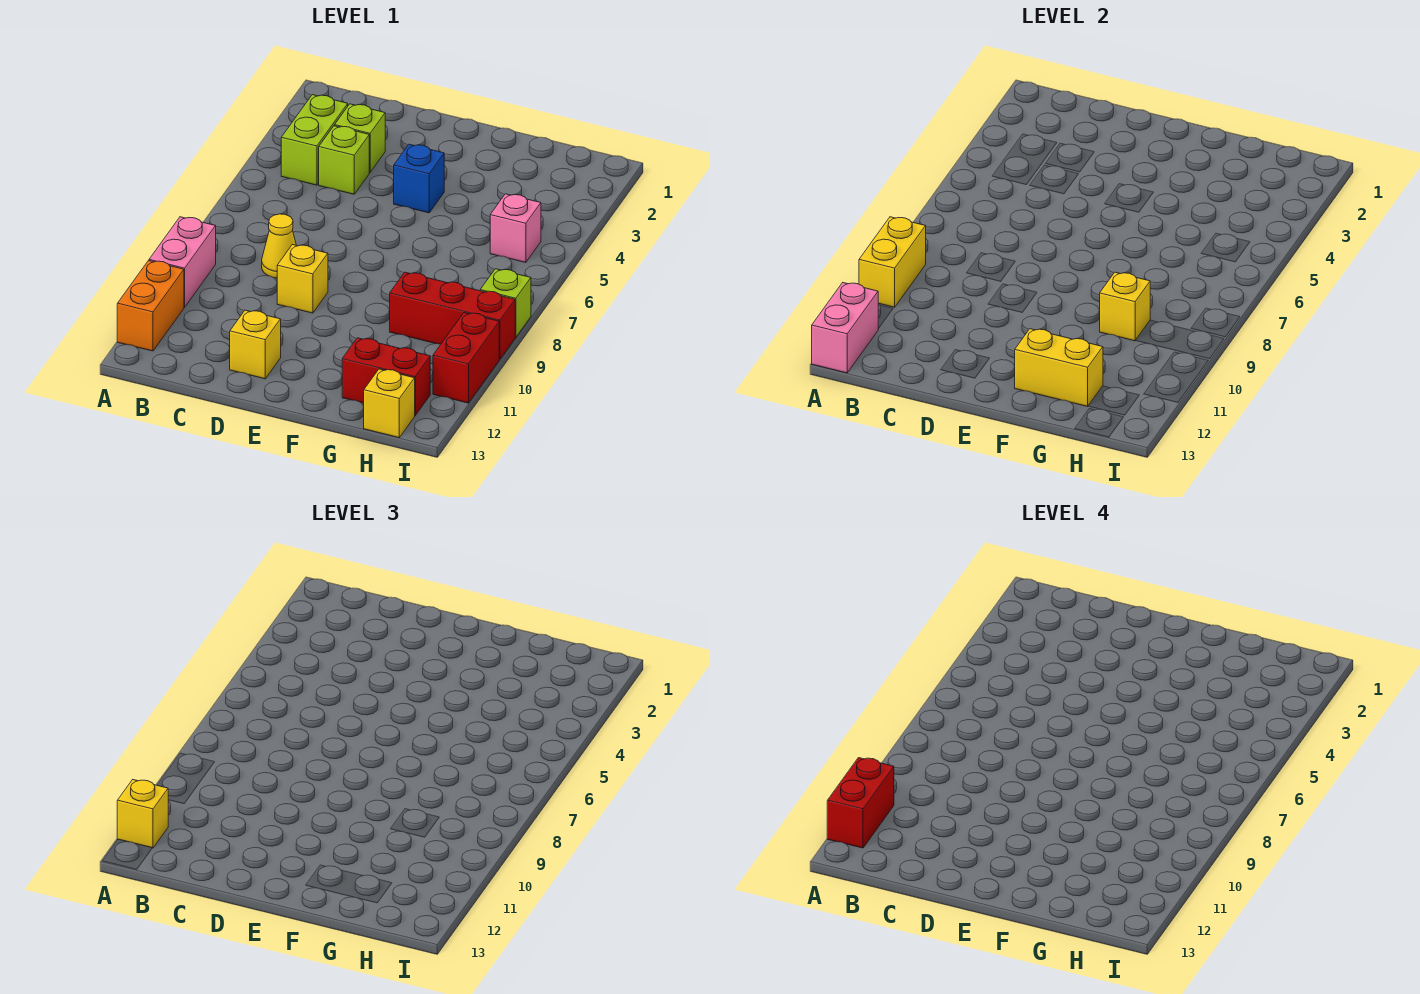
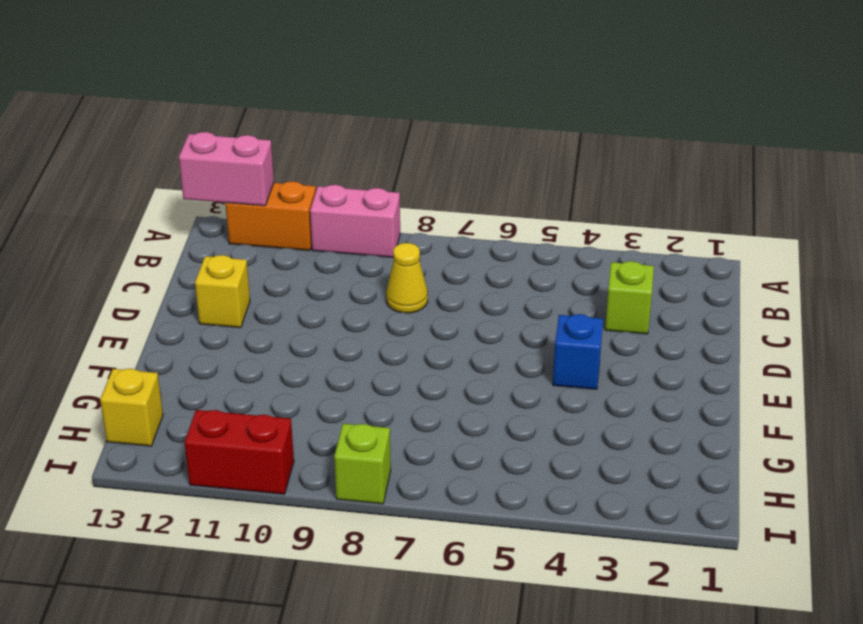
none -> lime brick B3:B4 level 1
none -> lime brick C4 level 1
none -> yellow brick D9 level 1

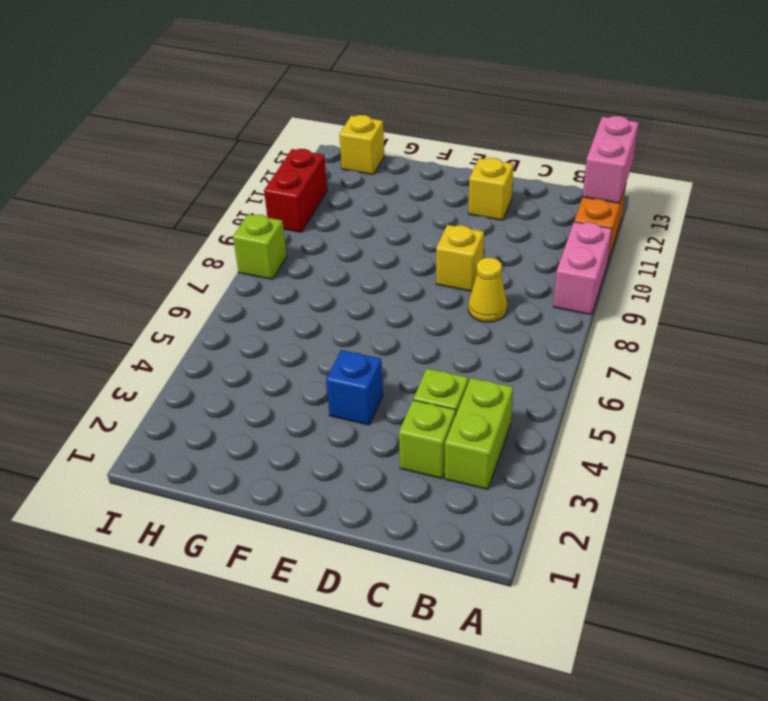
none -> red brick G9:I9 level 1
none -> red brick G12:H12 level 1
none -> pink brick H5 level 1

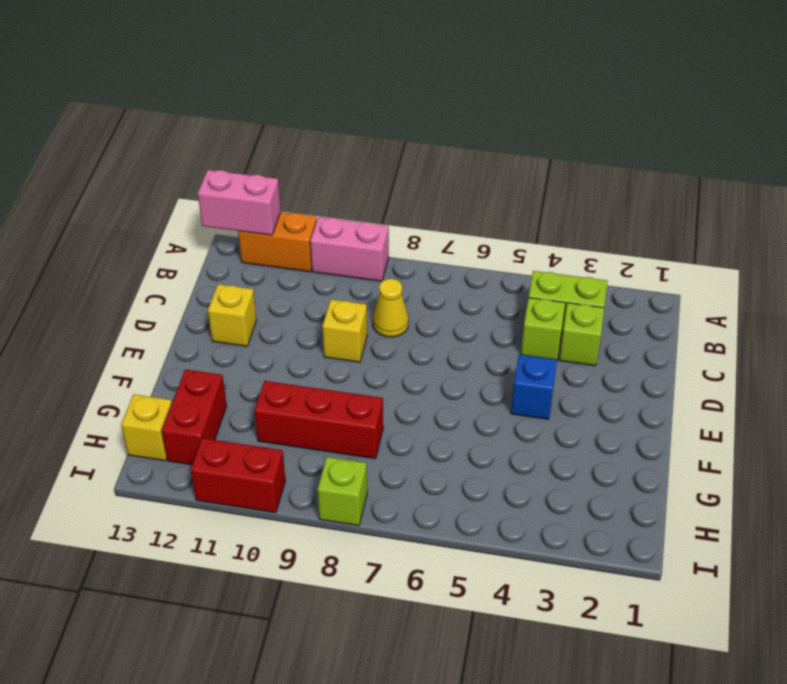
red brick G8:G10 level 1 -> red brick G9:I9 level 1
none -> pink brick H5 level 1
none -> yellow brick A9:A10 level 2
none -> yellow brick F12:G12 level 2

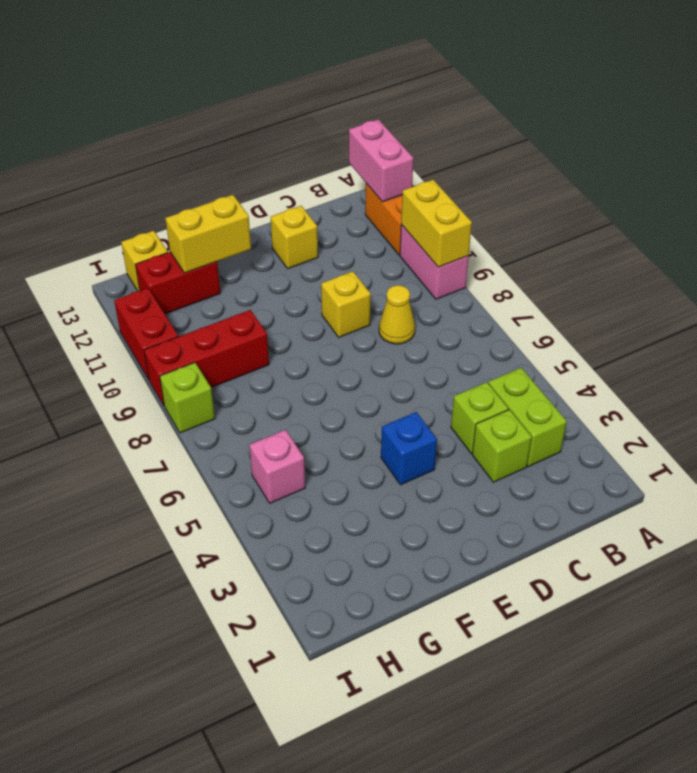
none -> yellow brick G9 level 2
none -> yellow brick A12 level 3
none -> red brick A11:A12 level 4

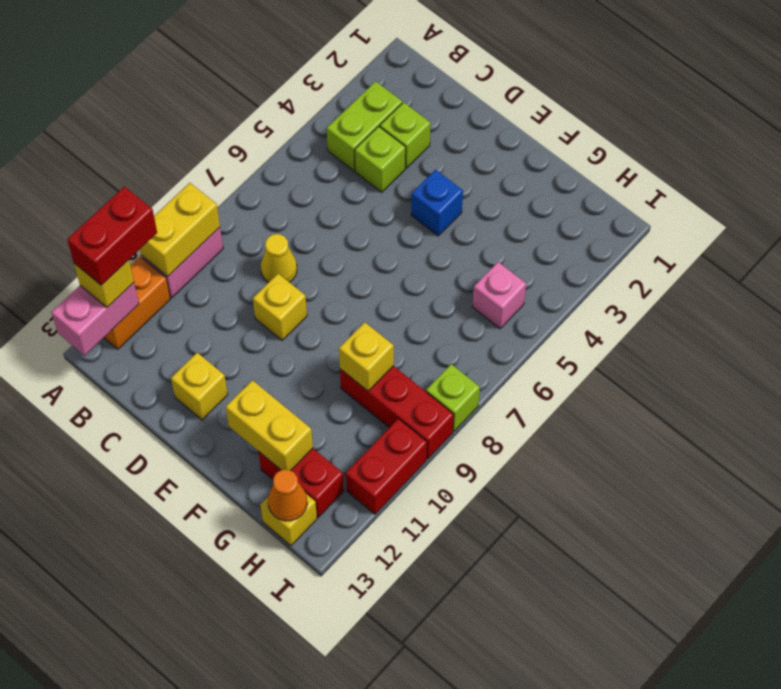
orange cone H13 level 2 -> none

